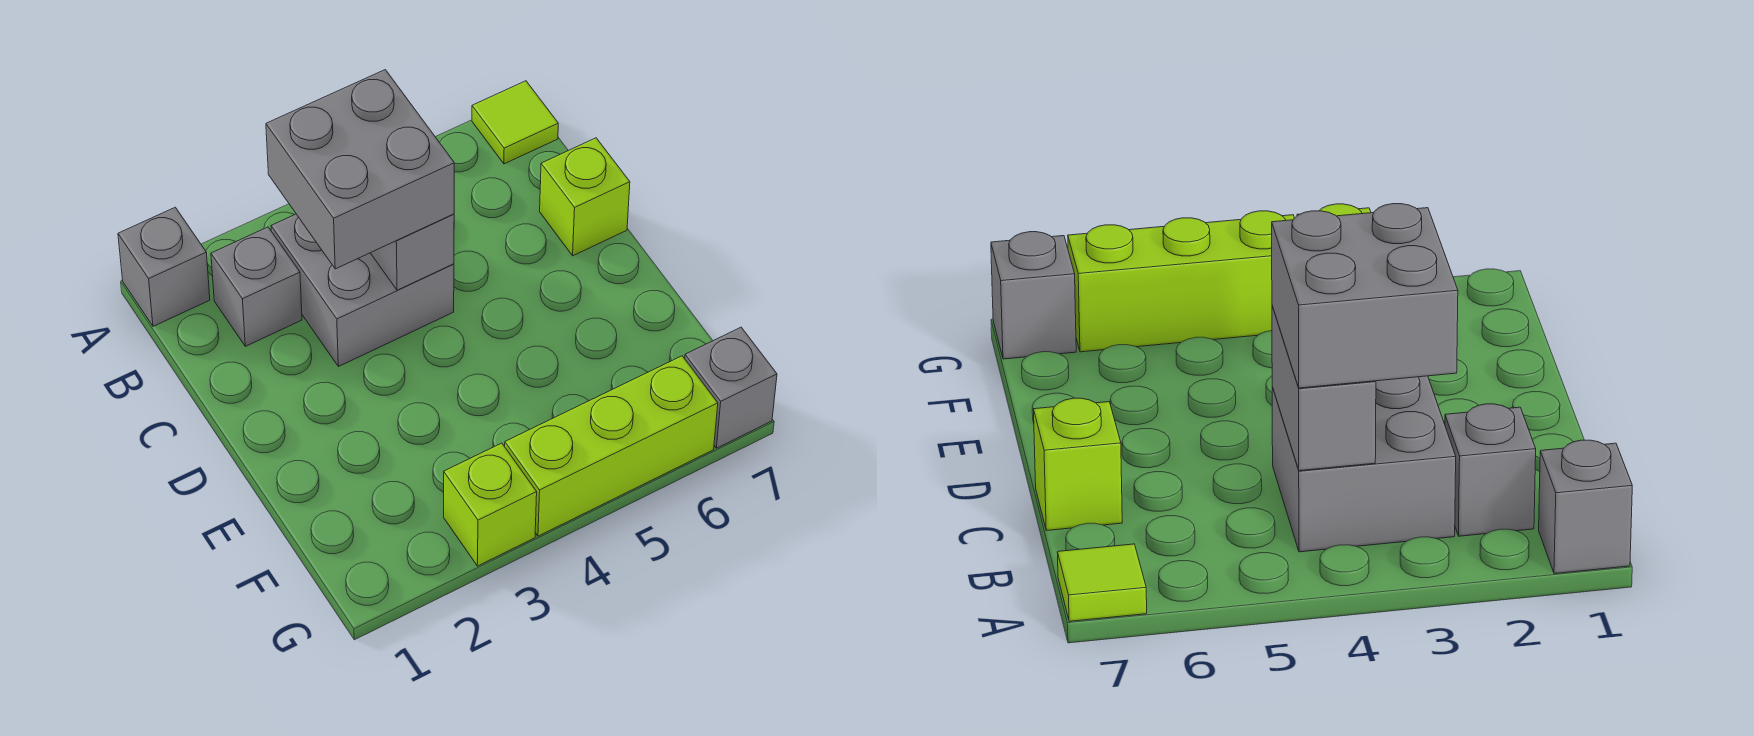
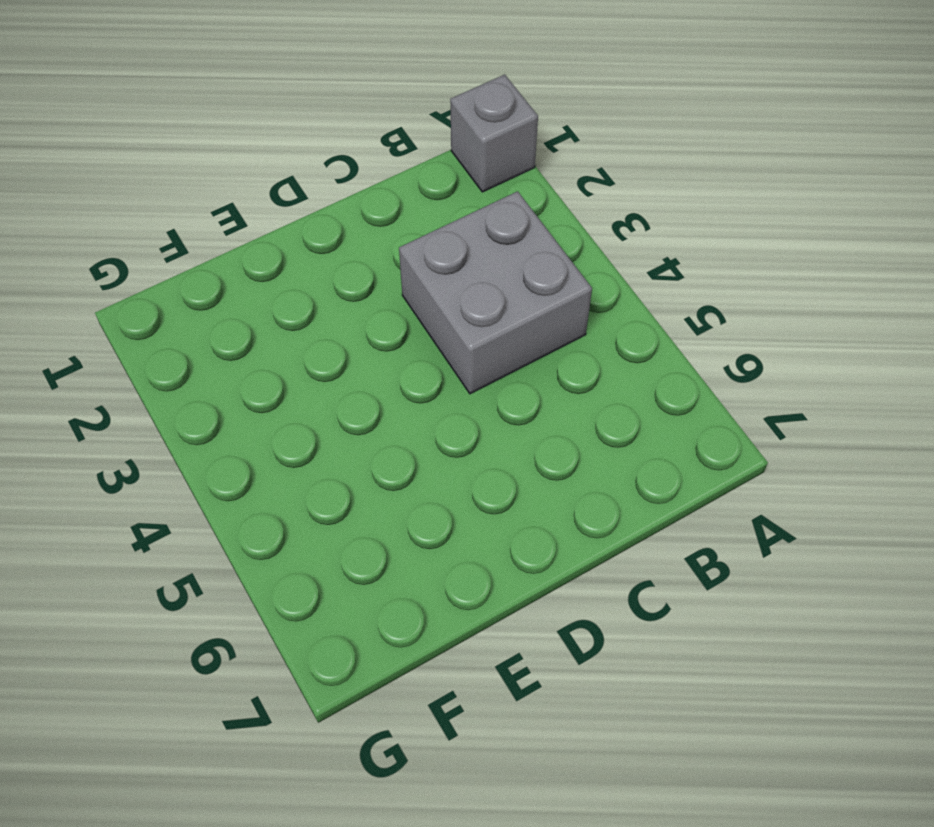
none -> lime tile A7 level 1
none -> grey brick B2 level 1

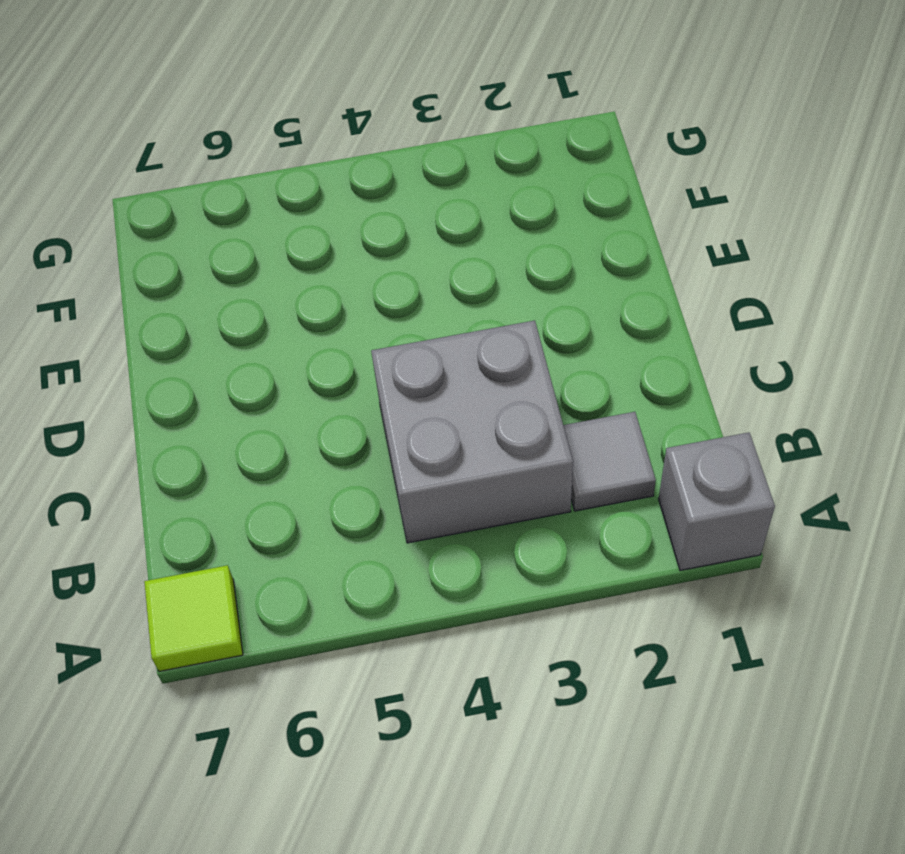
grey tile B2 level 1 -> grey brick B2 level 1
none -> lime brick C7 level 1
none -> lime brick G3 level 1

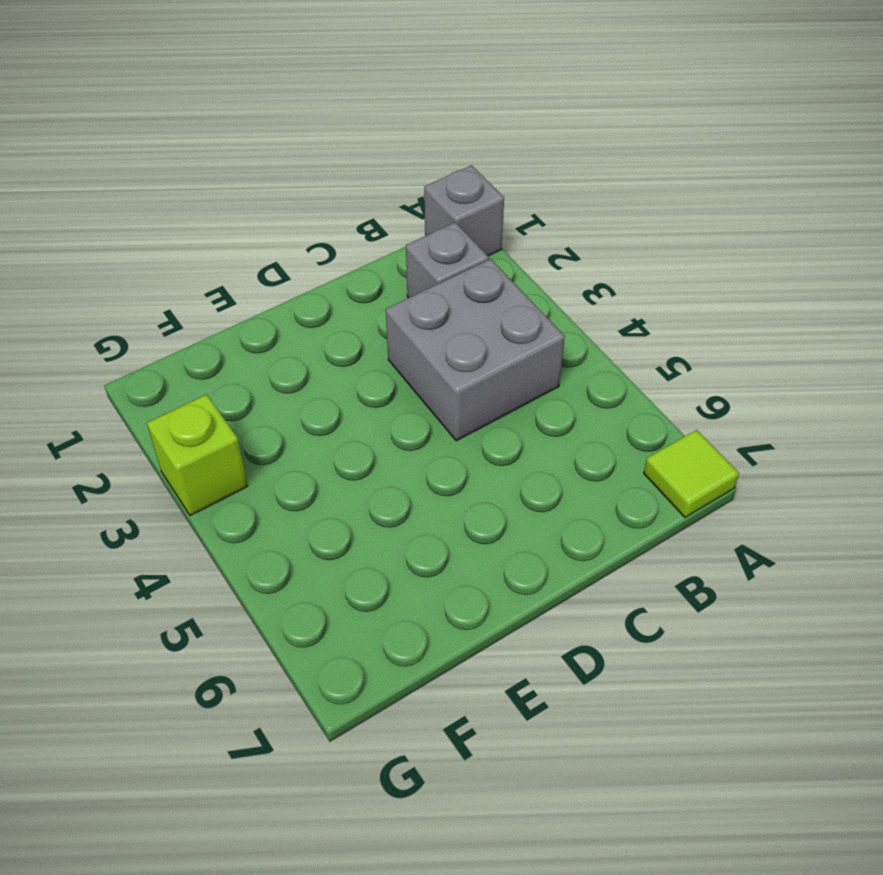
none -> lime brick C7 level 1
none -> lime brick G4:G6 level 1

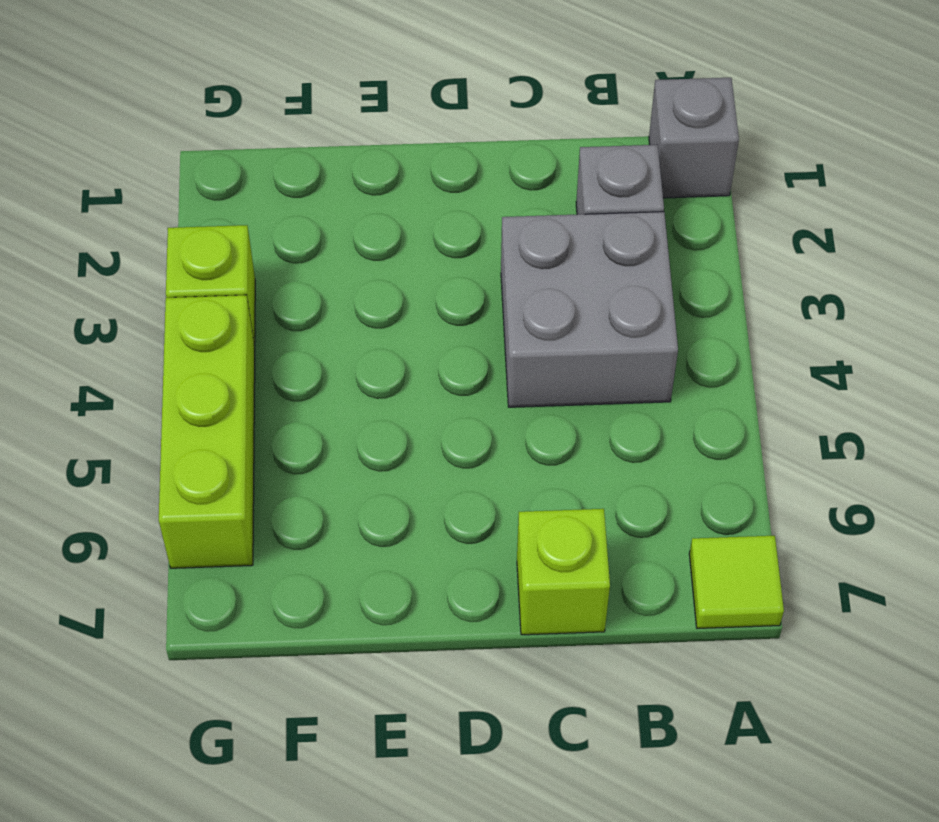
none -> grey brick G7 level 1
none -> grey brick B4:C4 level 2

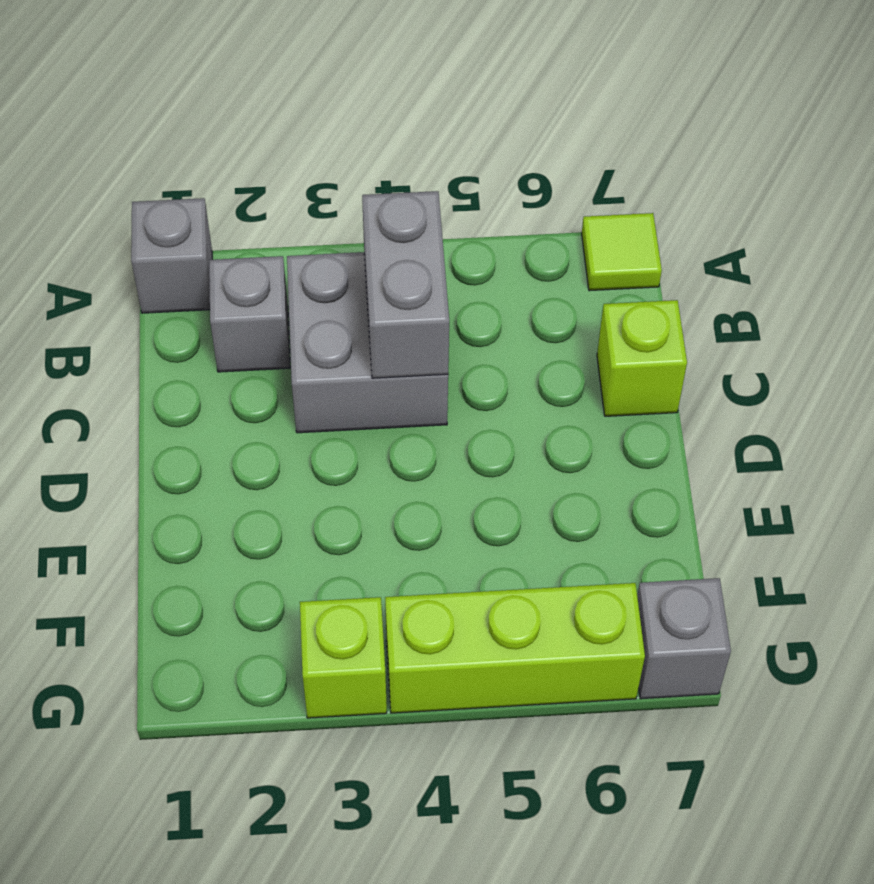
none -> grey brick B3:C4 level 3

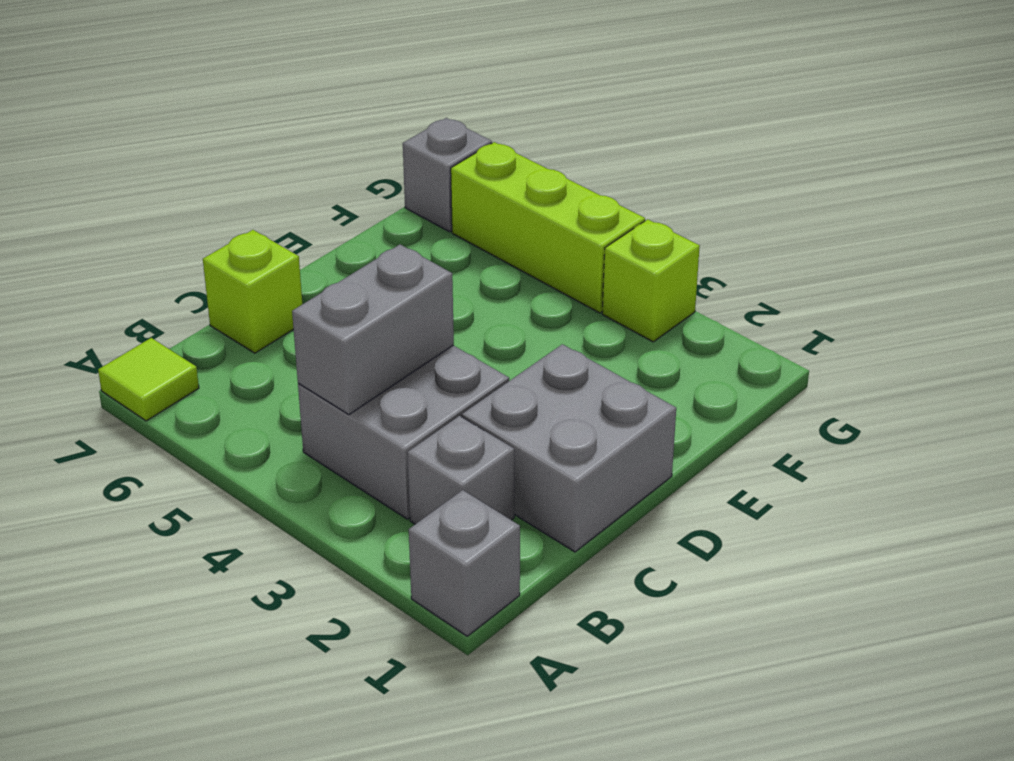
grey brick C1:D2 level 1 -> grey brick B3:C4 level 3

